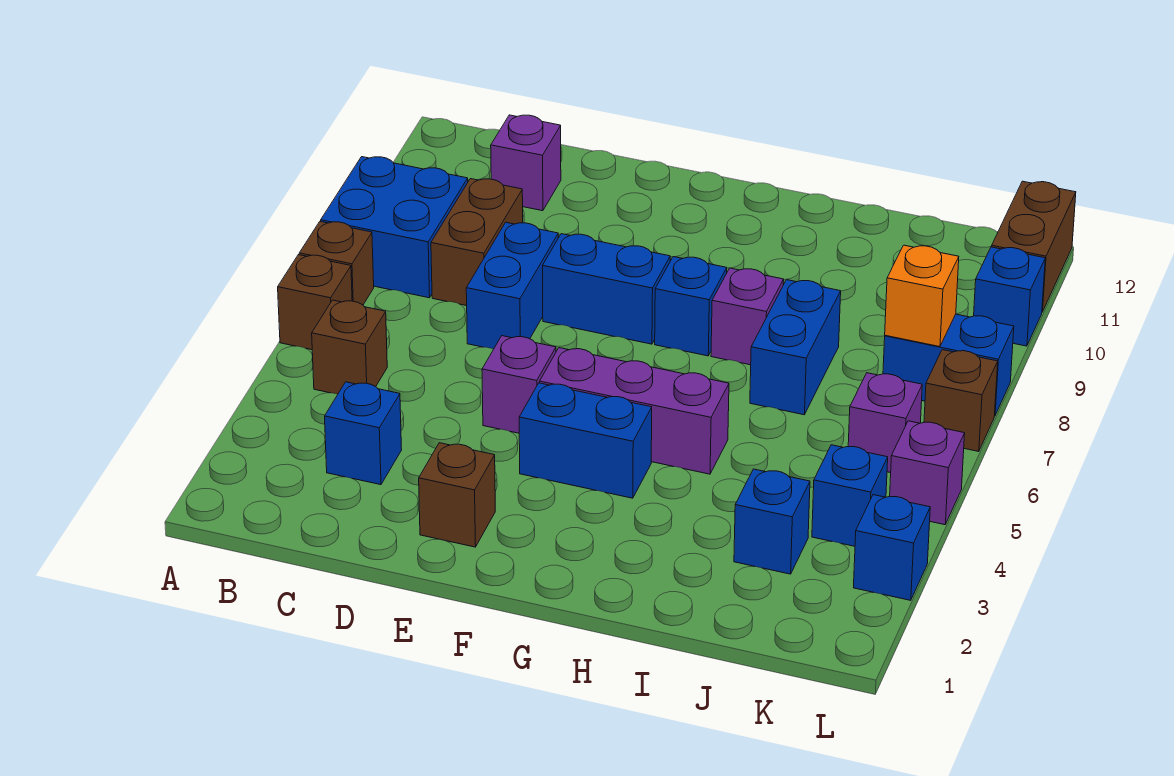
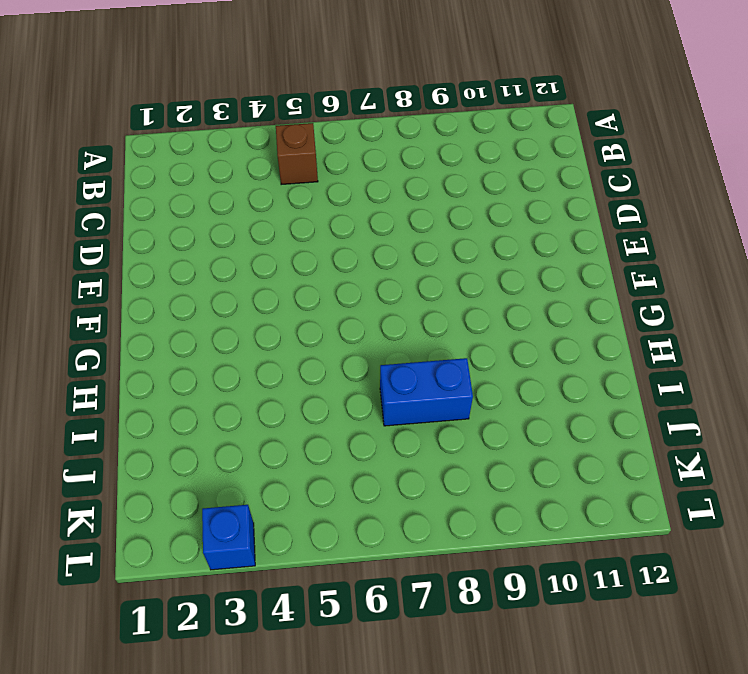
none -> brown brick A6 level 1
none -> brown brick A7 level 1
none -> blue brick A8:B9 level 1

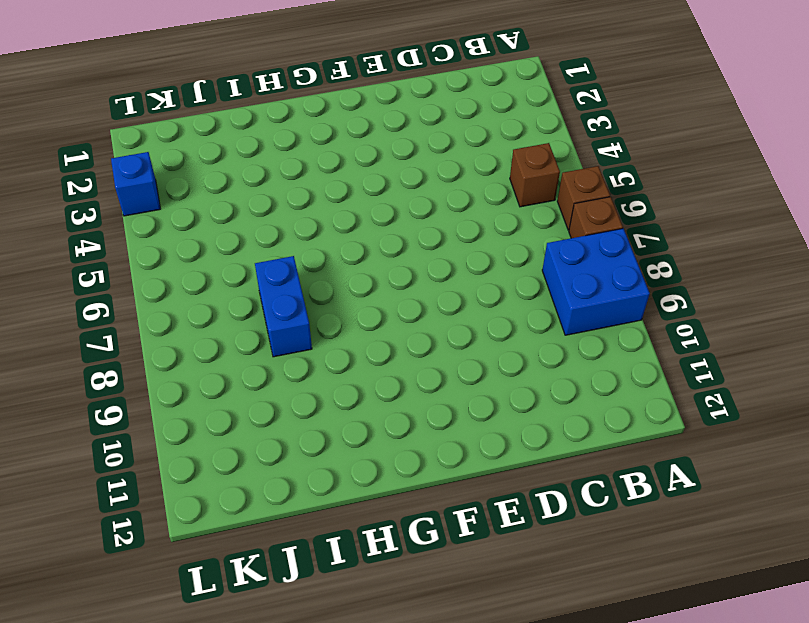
none -> blue brick C3 level 1
none -> brown brick C8:C9 level 1
none -> purple brick C11 level 1

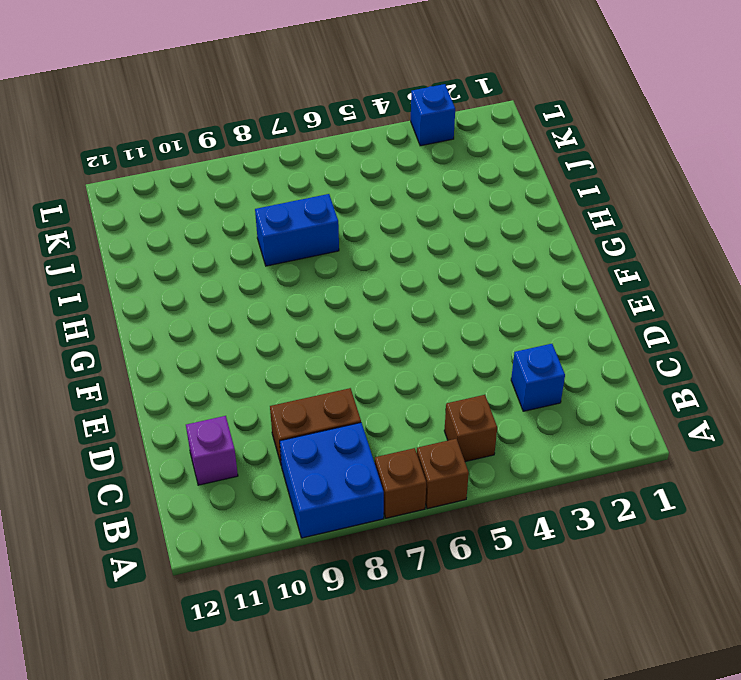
none -> blue brick D7:D8 level 1
none -> brown brick E2 level 1
none -> purple brick E5 level 1

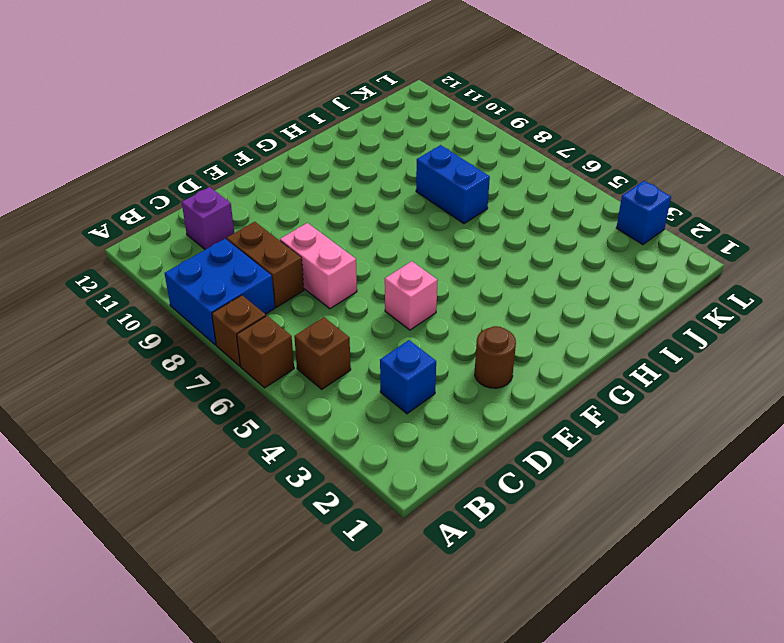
pink brick D7:D8 level 1 -> blue brick D7:D8 level 1
brown round brick E2 level 1 -> brown brick E2 level 1
pink brick E5 level 1 -> purple brick E5 level 1
none -> blue brick E8:F8 level 1
none -> blue brick F4:G4 level 1
none -> purple brick F5:H5 level 1

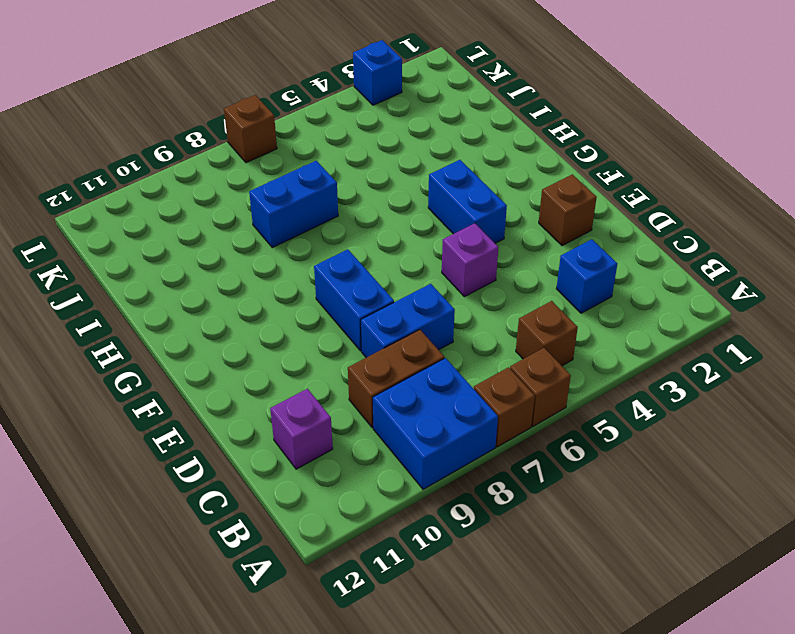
none -> purple brick F5:H5 level 1
none -> blue brick G8 level 1
none -> purple brick H8 level 1

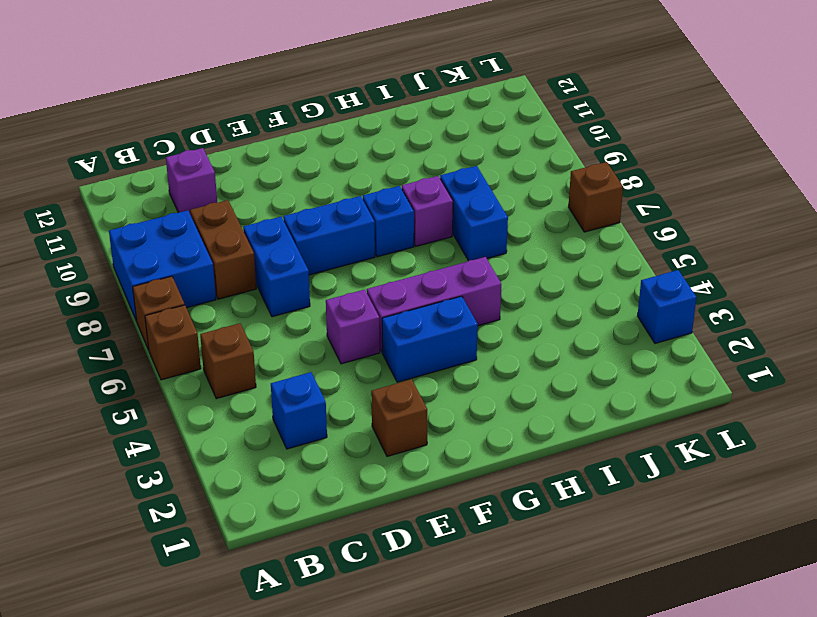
none -> blue brick J3 level 1
none -> blue brick K4 level 1
none -> purple brick K6 level 1

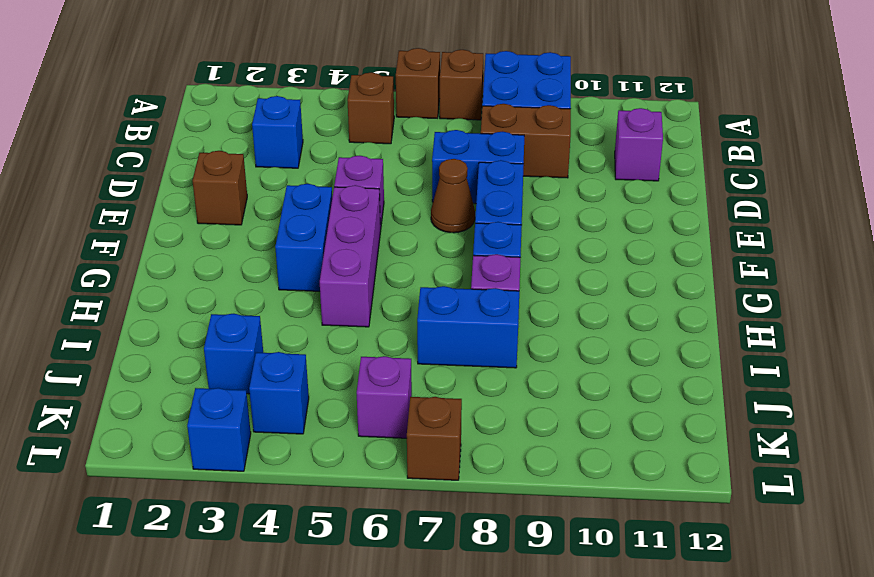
brown cone E7 level 1 -> none
none -> blue brick K8:L8 level 1
none -> purple brick L5 level 1
none -> blue brick L10 level 1

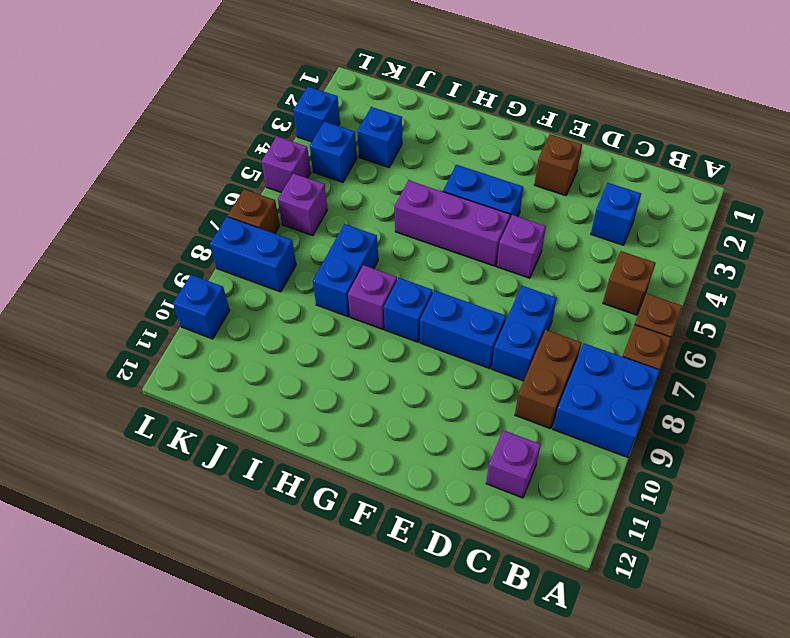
none -> brown brick L11:L12 level 1
none -> orange brick K8 level 2

